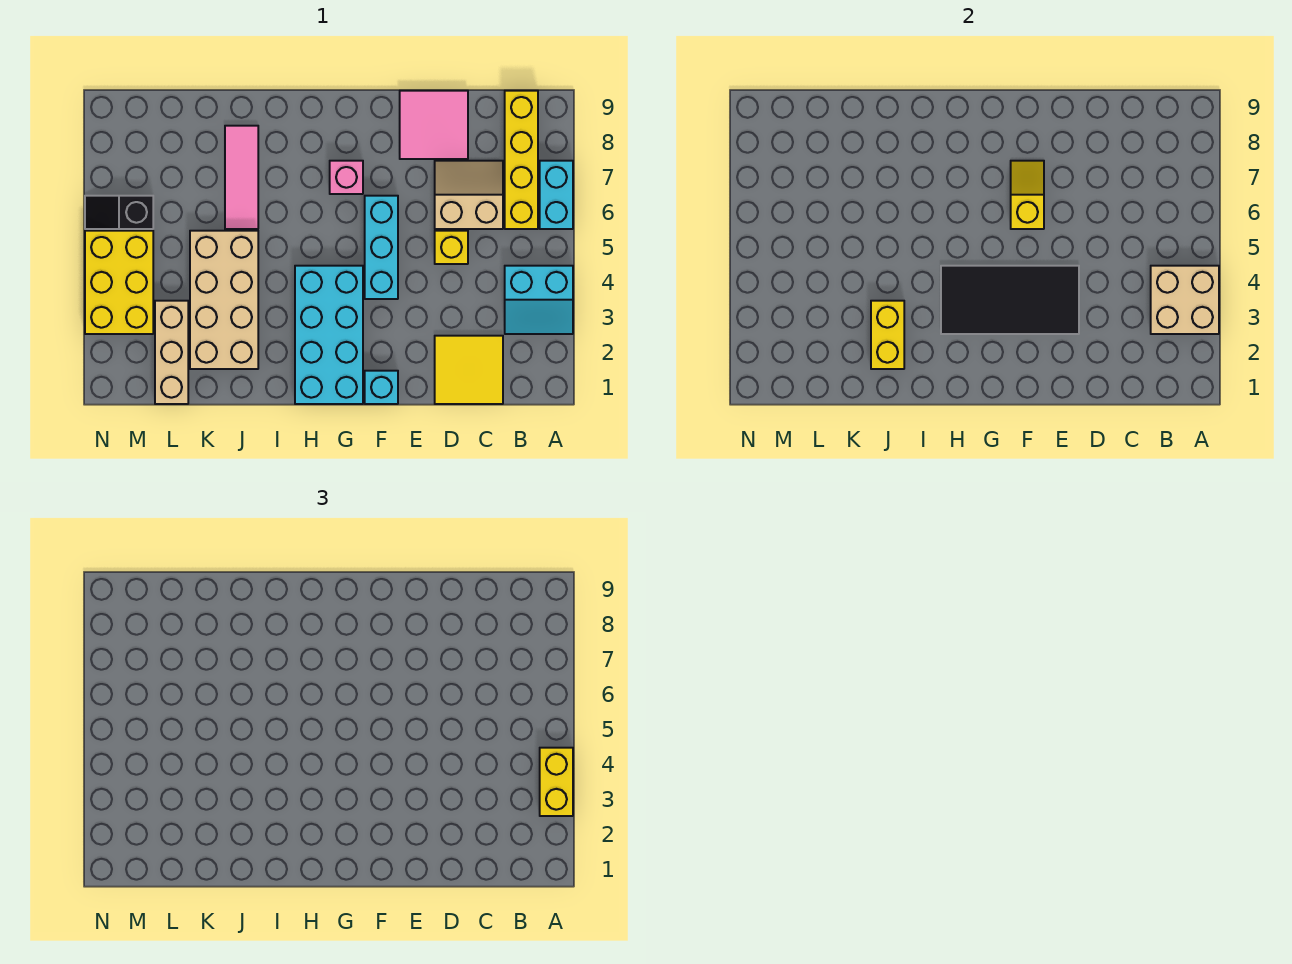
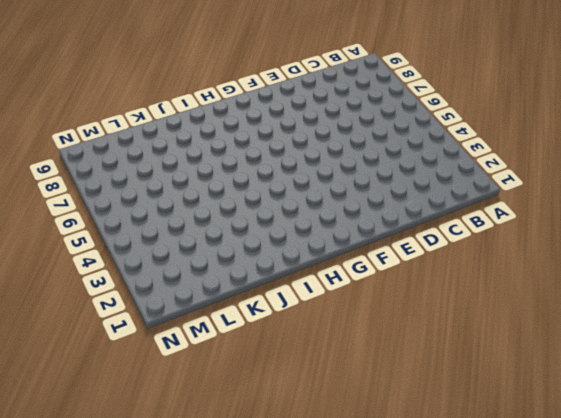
none -> cyan slope A3:B4 level 1 top 4
none -> cyan brick A6:A7 level 1
none -> yellow brick B6:B9 level 1

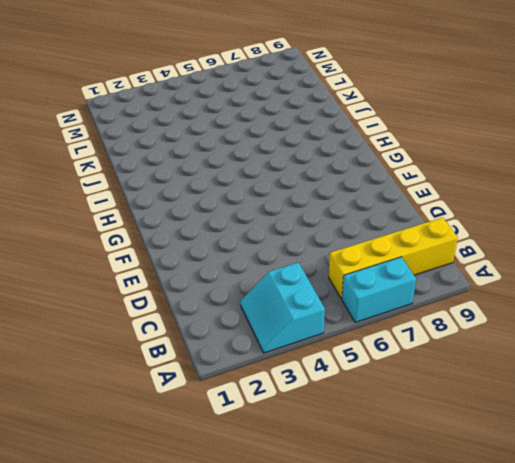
none -> yellow tile C1:D2 level 1
none -> tan slope C6:D7 level 1 top 6
none -> yellow brick D5 level 1

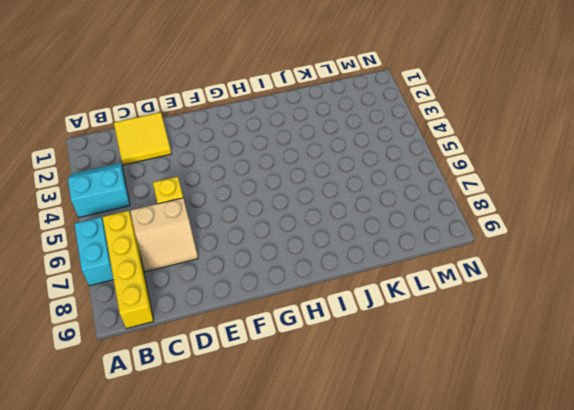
none -> pink tile D8:E9 level 1
none -> cyan brick F1 level 1
none -> cyan brick F4:F6 level 1

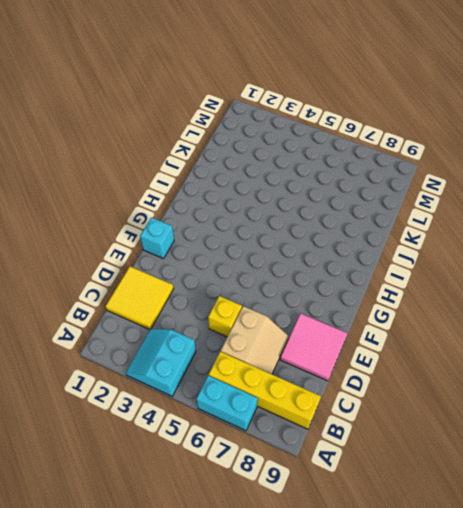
none -> cyan brick F4:F6 level 1
none -> cyan brick G1:H4 level 1
none -> pink brick G7 level 1

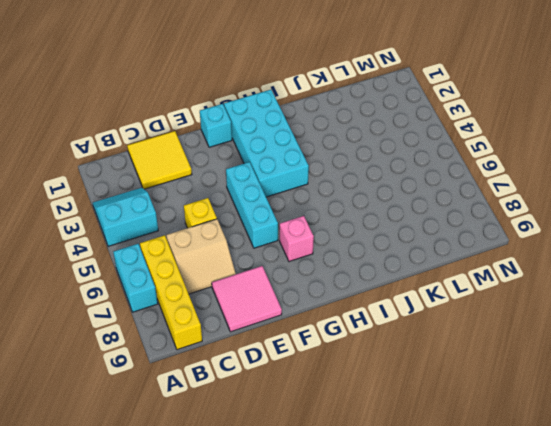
none -> tan brick J2:K5 level 1
none -> pink tile J6:J8 level 1
none -> tan brick L1:L3 level 1

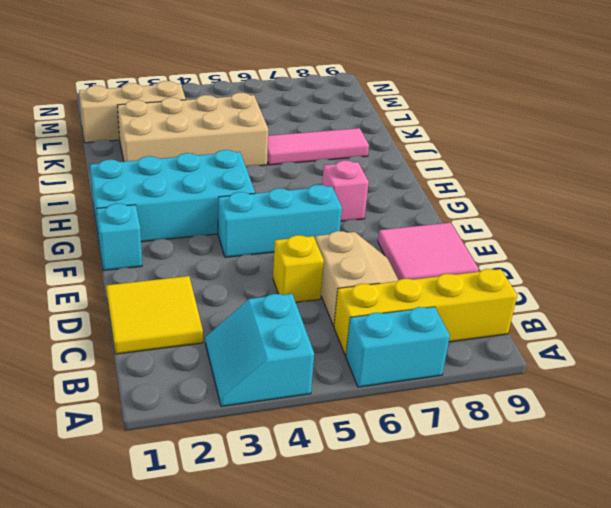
none -> yellow brick M3:N5 level 1
none -> black slope M6:N6 level 1 top M
none -> tan brick A3:B4 level 2

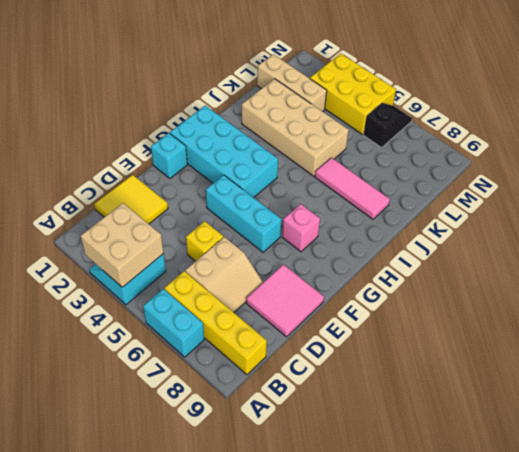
none -> black tile E3:H4 level 2
none -> yellow slope F6:F7 level 2 top 6
none -> yellow brick J2:J3 level 2

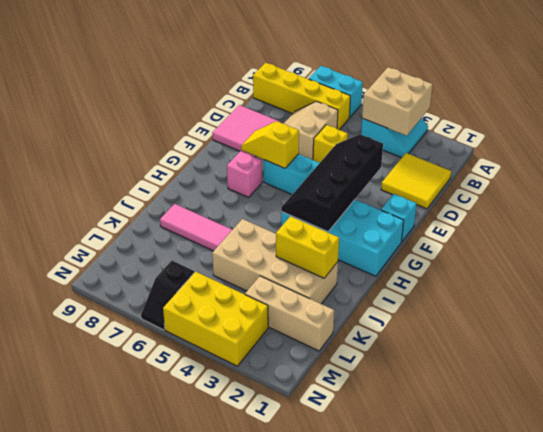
black slope E3:H4 level 2 top 3 -> black tile E3:H4 level 2
none -> yellow brick A3:A4 level 3

